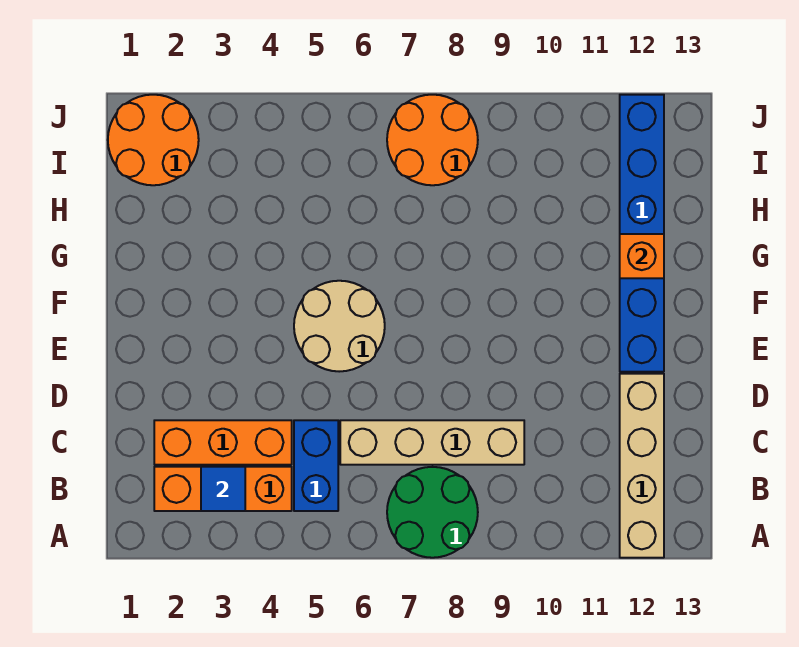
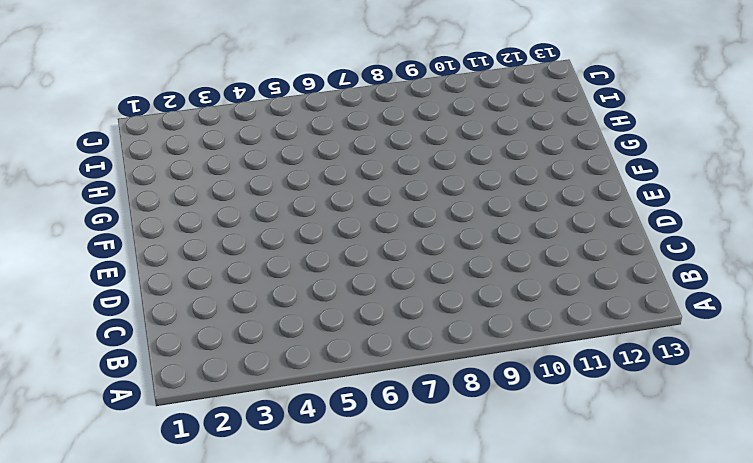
none -> green round brick A7:B8 level 1
none -> tan brick A12:D12 level 1
none -> orange brick B2:B4 level 1

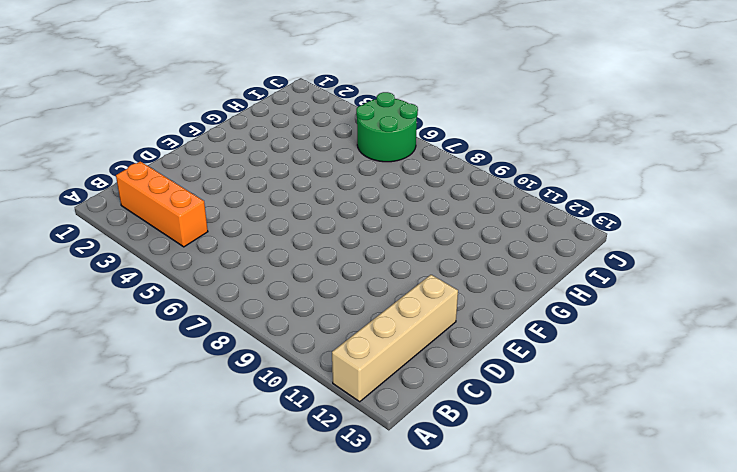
green round brick I5:J6 level 1 -> green round brick A7:B8 level 1
none -> blue brick B5:C5 level 1
none -> orange brick C2:C4 level 1
none -> tan brick C6:C9 level 1

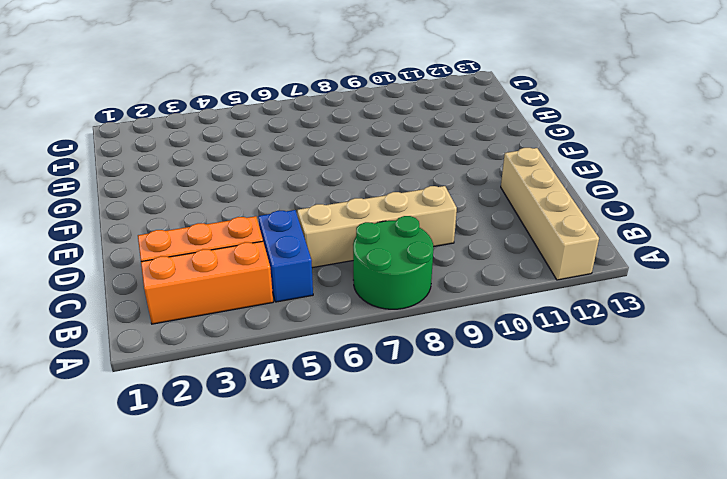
none -> tan round brick E5:F6 level 1
none -> blue brick E12:J12 level 1
none -> orange round brick I1:J2 level 1

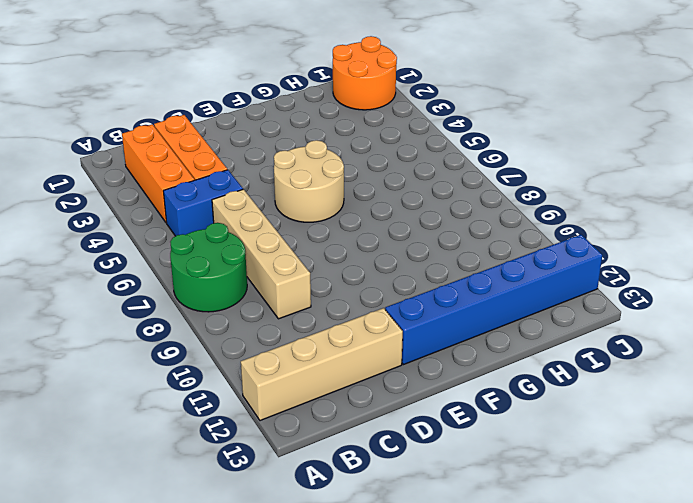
none -> orange round brick I7:J8 level 1
none -> blue tile B3 level 2
none -> orange brick G12 level 2

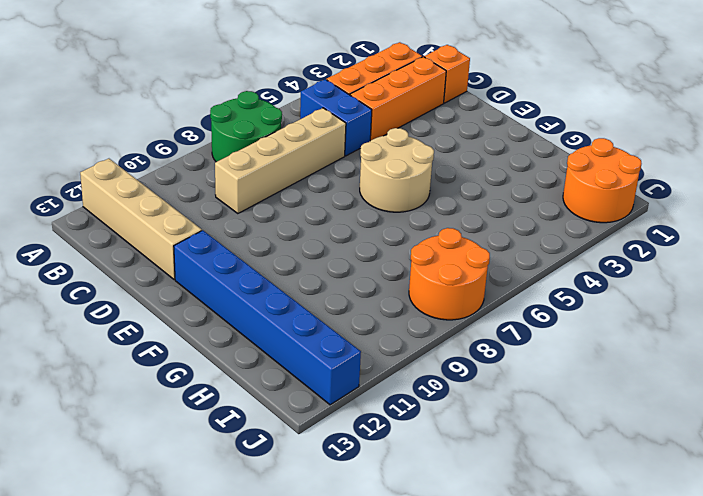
orange brick C1 level 1 -> orange brick G12 level 2
none -> blue tile B3 level 2

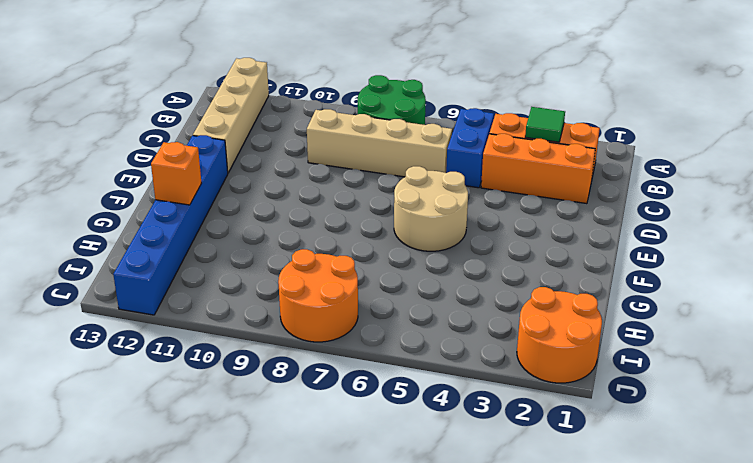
green tile B3 level 2 -> blue tile B3 level 2

